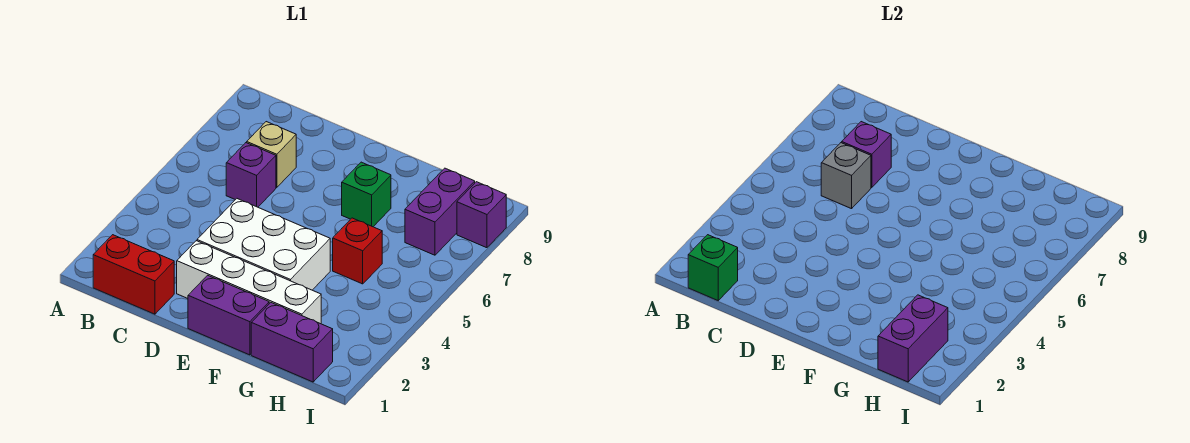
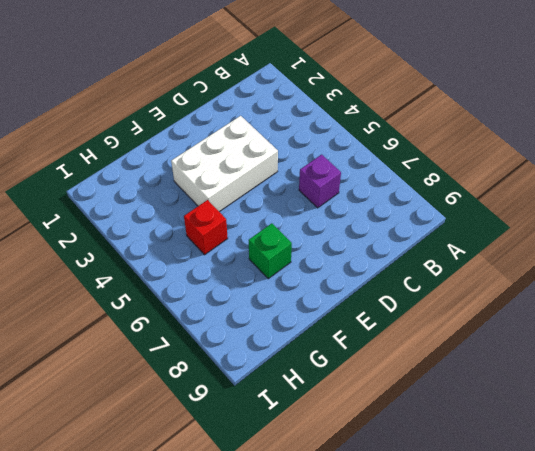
none -> red brick B1:C1 level 1
none -> tan brick C7 level 1
none -> white brick D2:G2 level 1

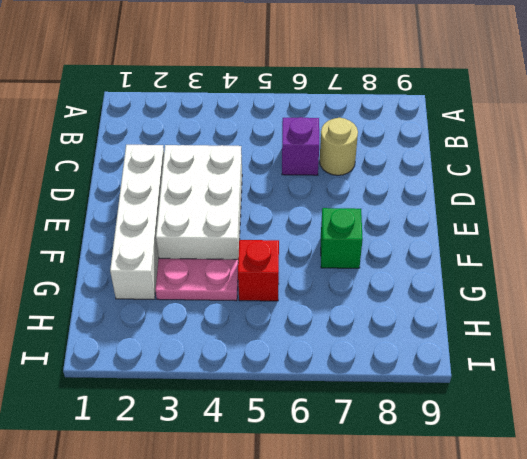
tan round brick C7 level 1 -> tan brick C7 level 1
pink plate G3:G4 level 1 -> none
none -> red brick B1:C1 level 1
none -> purple brick E1:F1 level 1
none -> purple brick G1:H1 level 1

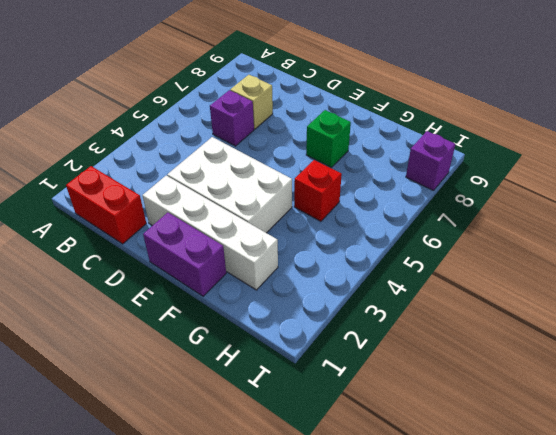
none -> purple brick G1:H1 level 1
none -> purple brick H7:H8 level 1
none -> green brick B1 level 2

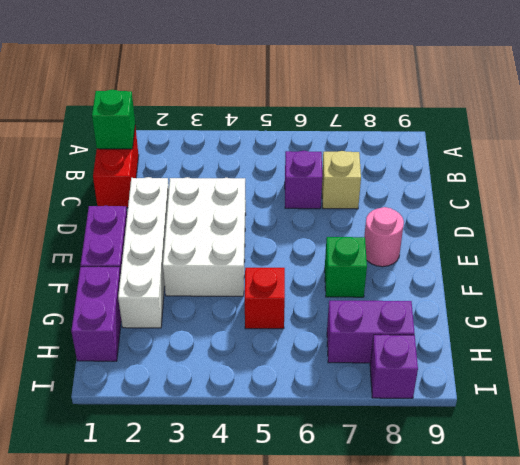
pink round brick E8 level 1 -> none
none -> grey brick C6 level 2
none -> purple brick C7 level 2
none -> purple brick H1:H2 level 2

